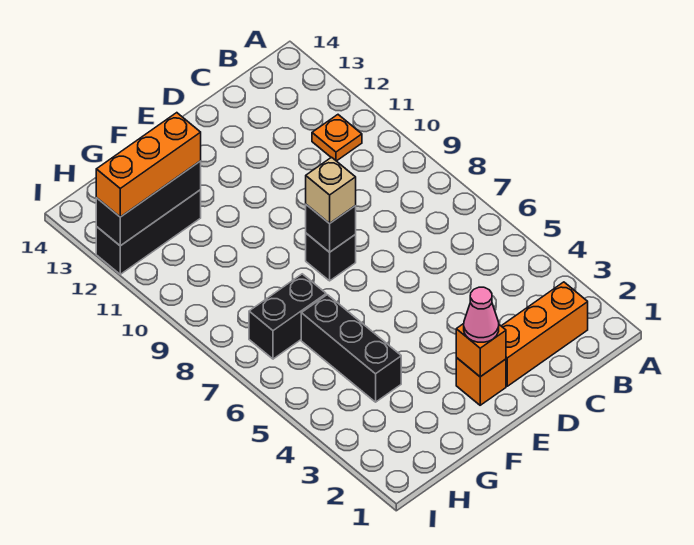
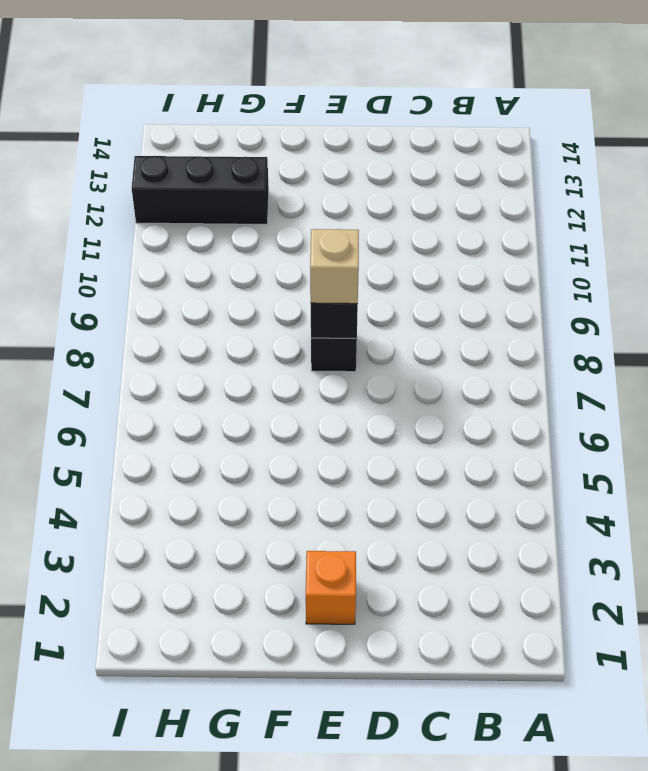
none -> orange brick B2:D2 level 1
none -> orange plate B11 level 1
none -> black brick G4:G6 level 1

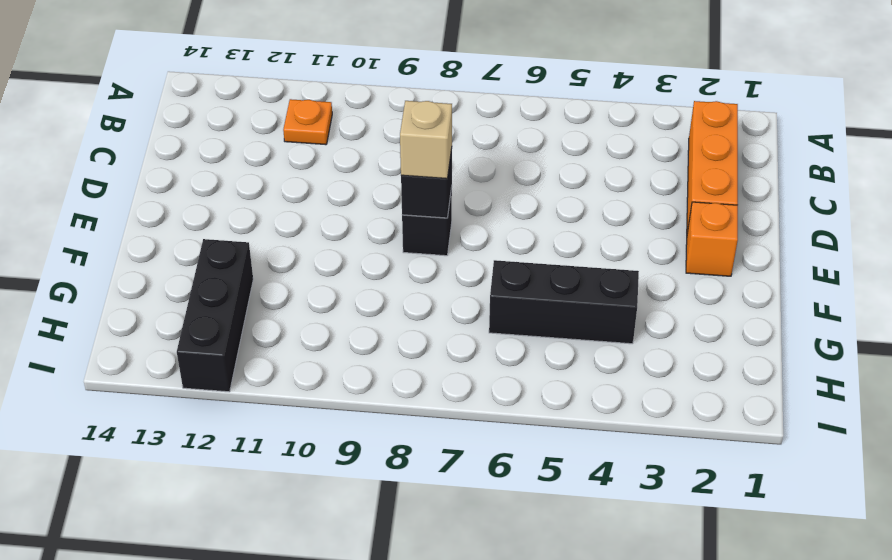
none -> black brick G7:H7 level 1
none -> orange brick E2 level 2
none -> black brick G12:I12 level 2

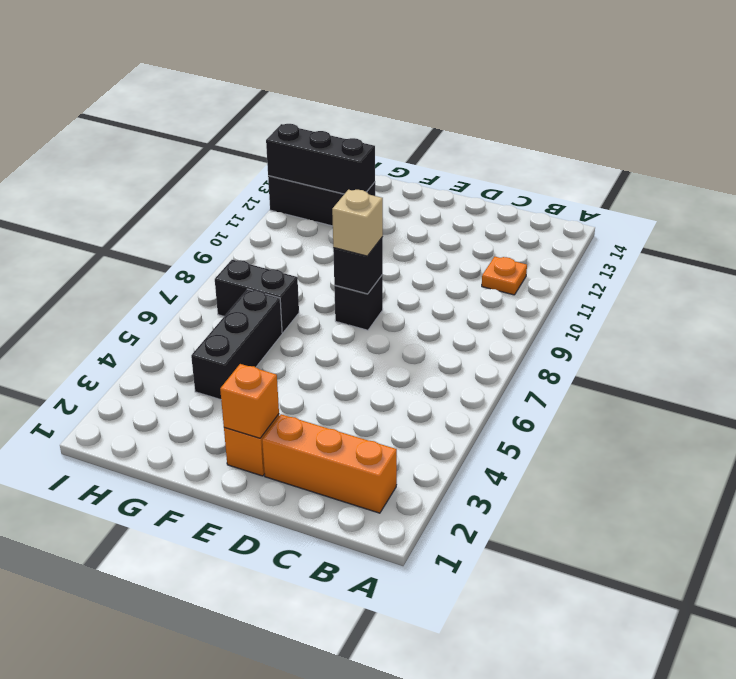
none -> pink cone E2 level 3
none -> orange brick G12:I12 level 3

